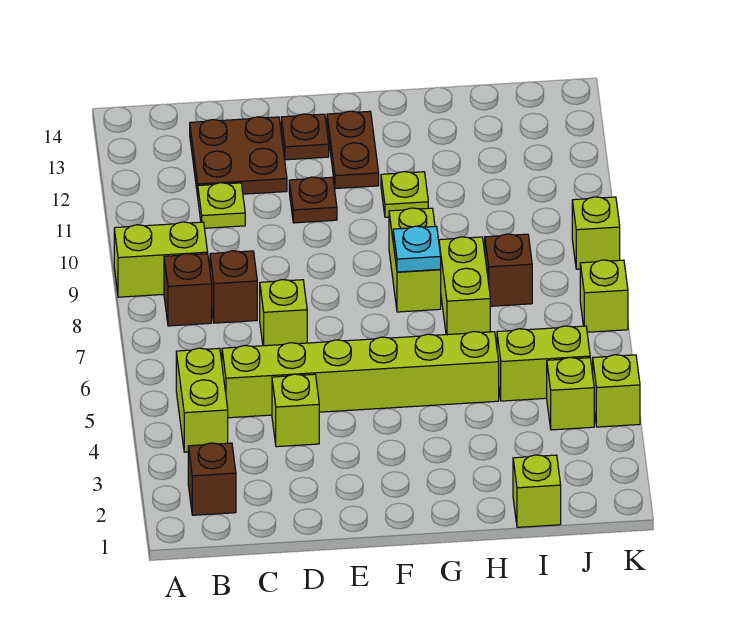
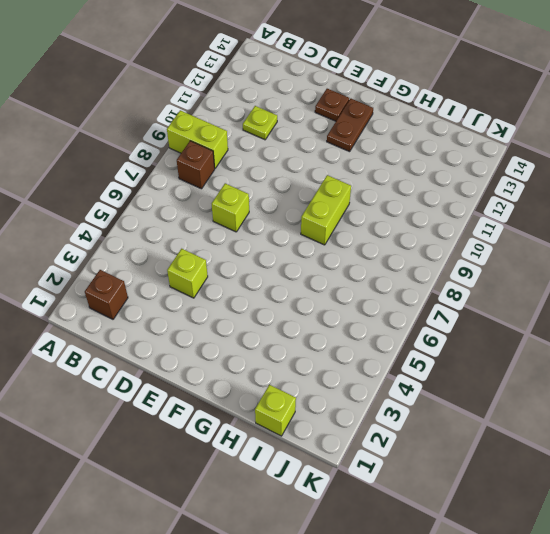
none -> lime brick B4:B5 level 1
none -> lime brick C5:H5 level 1
none -> brown brick C8 level 1

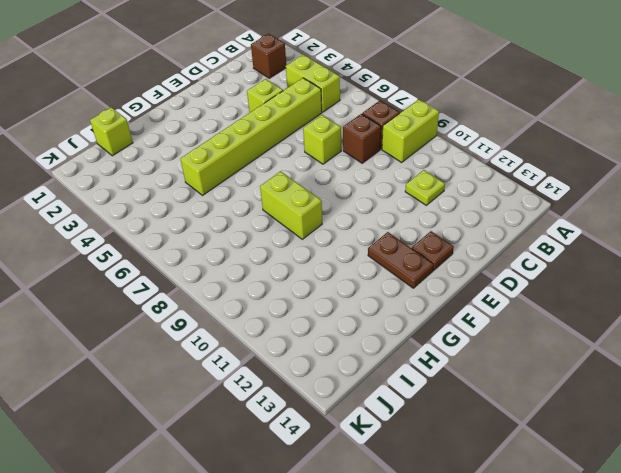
none -> brown plate C12:D13 level 1
none -> brown plate E11 level 1
none -> lime plate G11 level 1

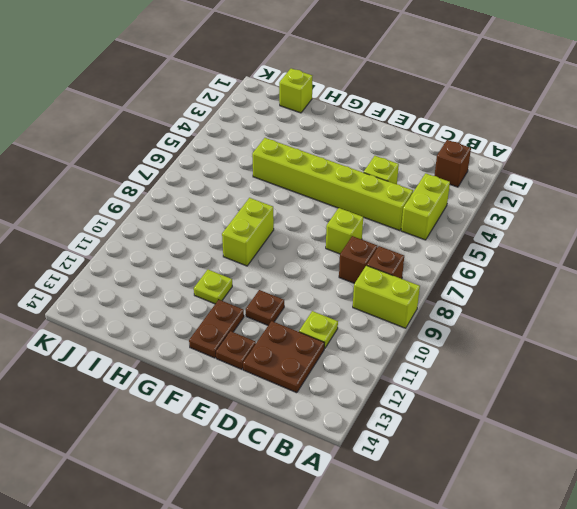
none -> lime brick H7:H8 level 1
none -> lime brick I5:J5 level 1
none -> brown brick I8 level 1

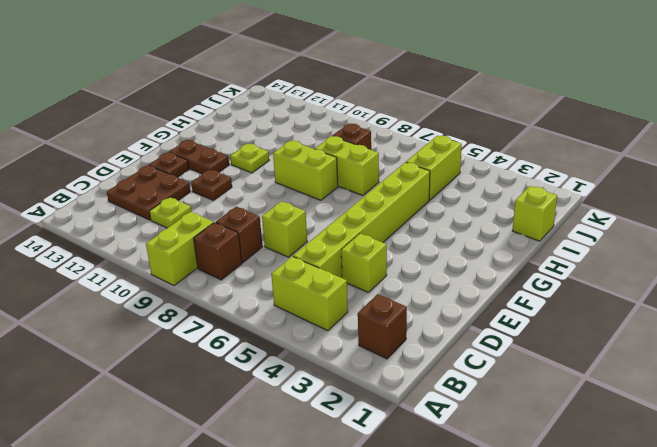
none -> lime brick J4 level 1
none -> lime brick K4 level 1
none -> lime brick K7 level 1

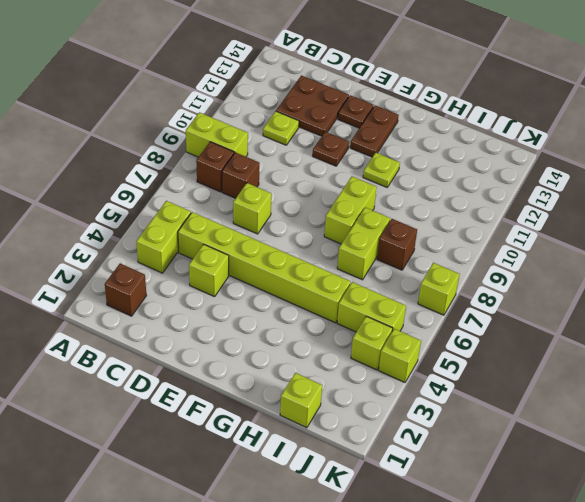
none -> lime brick K9 level 1
none -> cyan plate G8 level 2

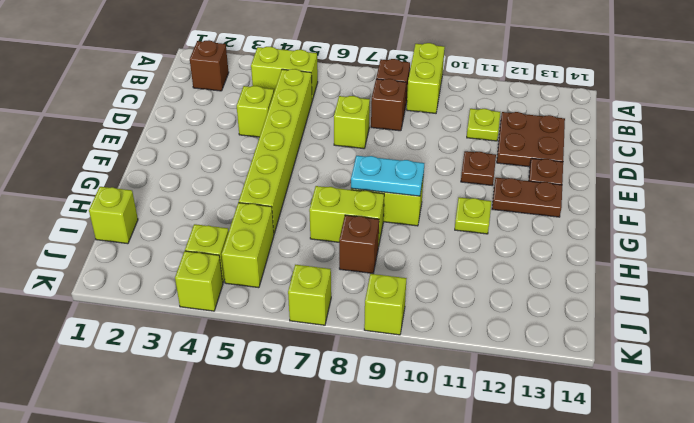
cyan plate G8:G9 level 2 -> cyan plate G8 level 2

